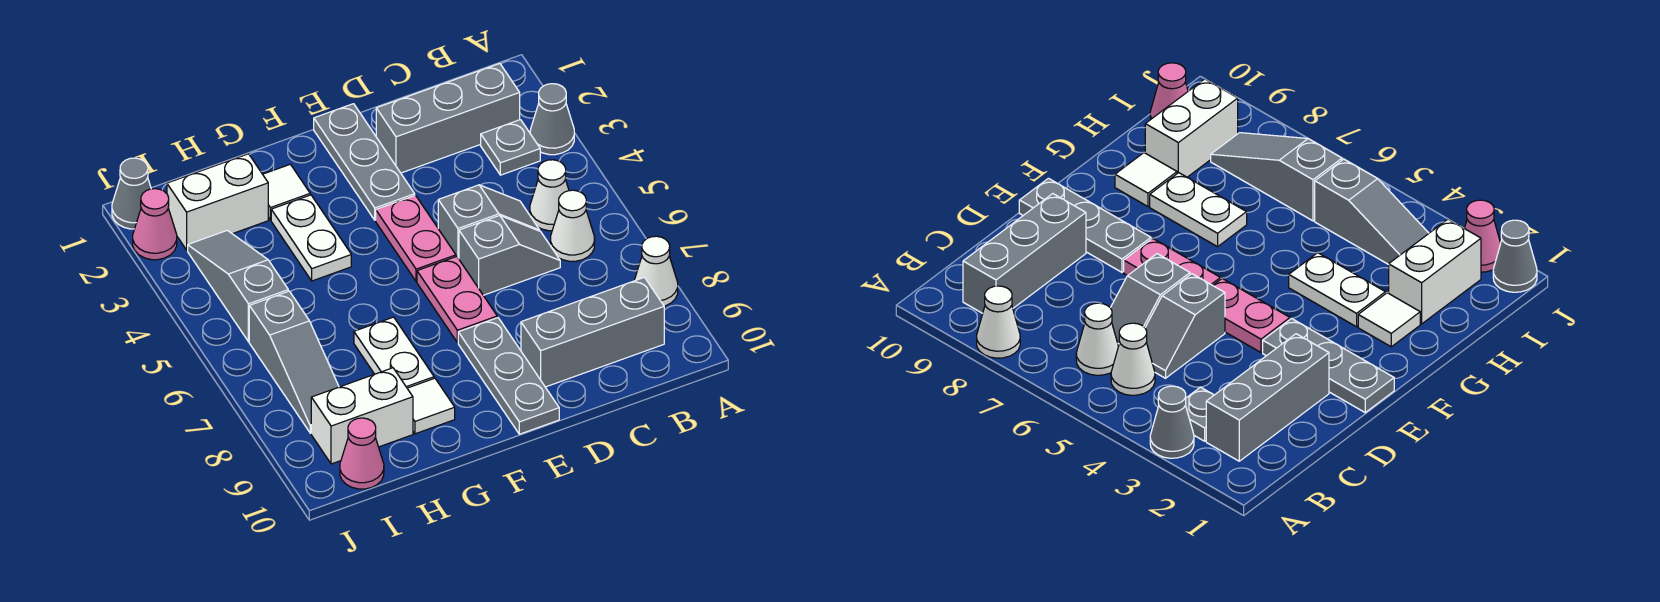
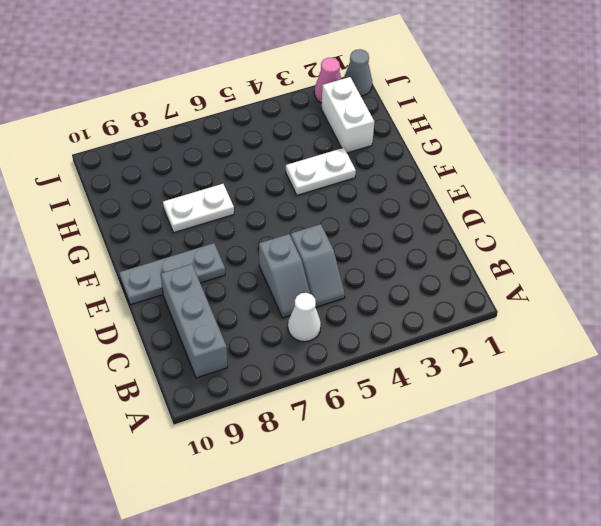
none -> grey cone A3 level 1
none -> white cone A8 level 1
none -> grey brick B2:D2 level 1

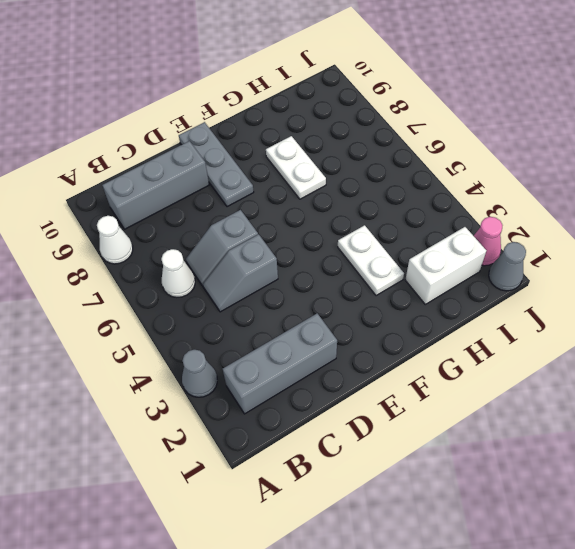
none -> grey plate B3 level 1
none -> white cone B5 level 1
none -> grey plate E1:E3 level 1

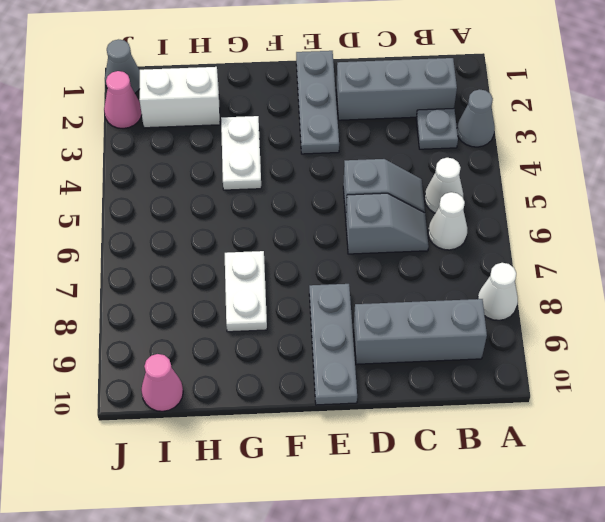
none -> pink plate E4:E5 level 1
none -> pink plate E6:E7 level 1
none -> white tile G2 level 1

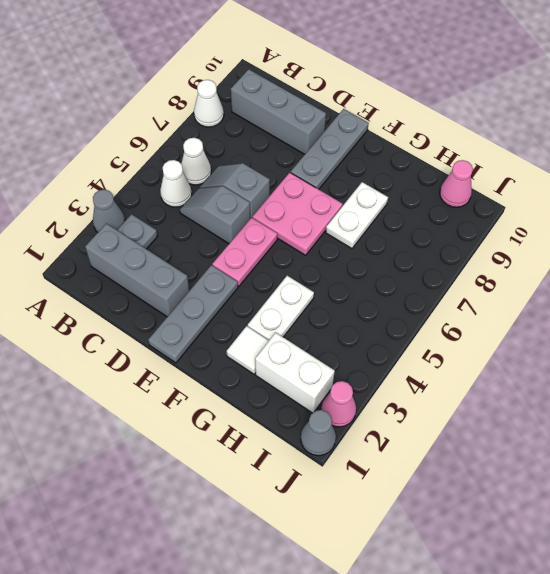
pink plate E6:F7 level 1 -> pink plate E6:E7 level 1
none -> white tile G9 level 1
none -> white brick H9:I9 level 1
none -> grey slope I3:I5 level 1 top 5

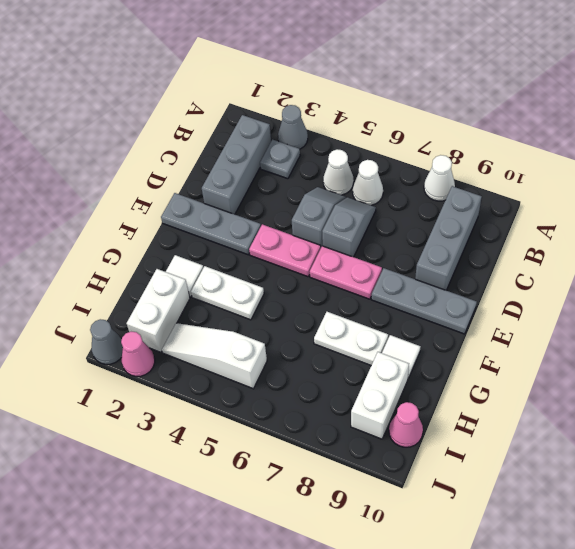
white slope I3:I5 level 1 top 5 -> grey slope I3:I5 level 1 top 5
none -> grey slope I6:I8 level 1 top 6

